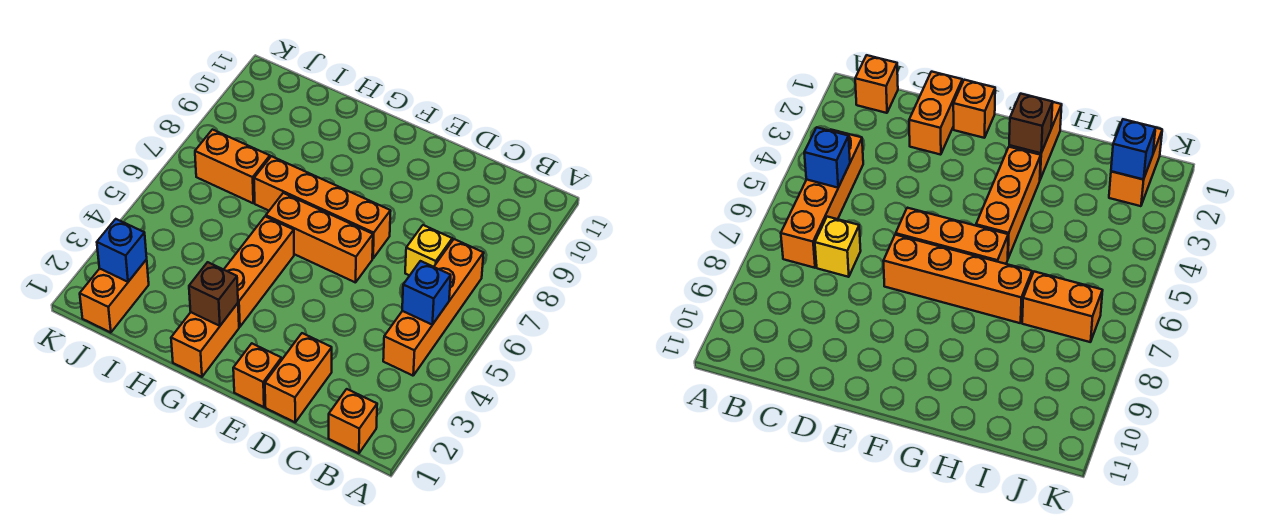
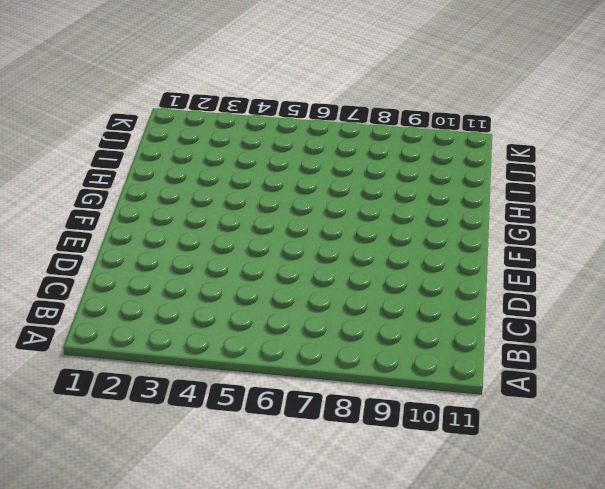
none -> orange brick B1 level 1
none -> orange brick B4:B7 level 1
none -> yellow brick C7 level 1

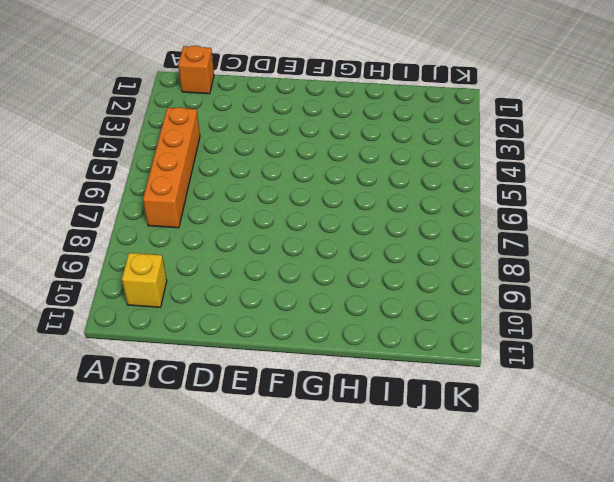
yellow brick B10 level 1 -> yellow brick C7 level 1
none -> orange brick D1:D2 level 1
none -> orange brick E1 level 1
none -> orange brick E6:G6 level 1

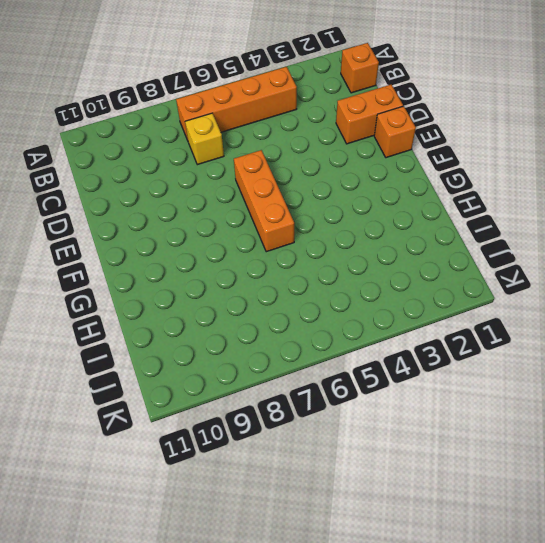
none -> orange brick E7:H7 level 1
none -> orange brick G1:G2 level 1
none -> orange brick G3:G5 level 1

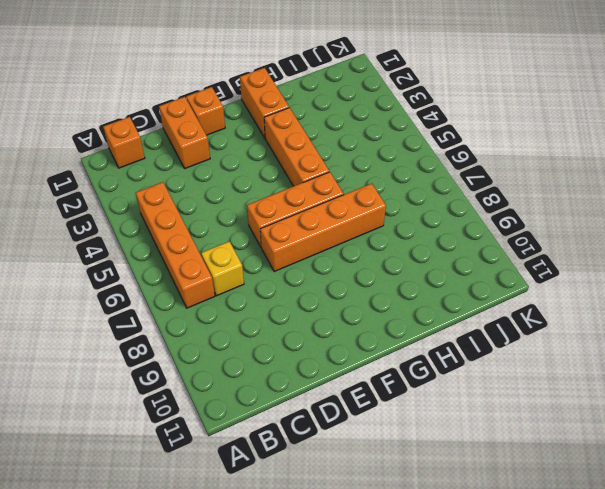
none -> orange brick I7:J7 level 1
none -> orange brick J1:J2 level 1
none -> blue brick B5 level 2

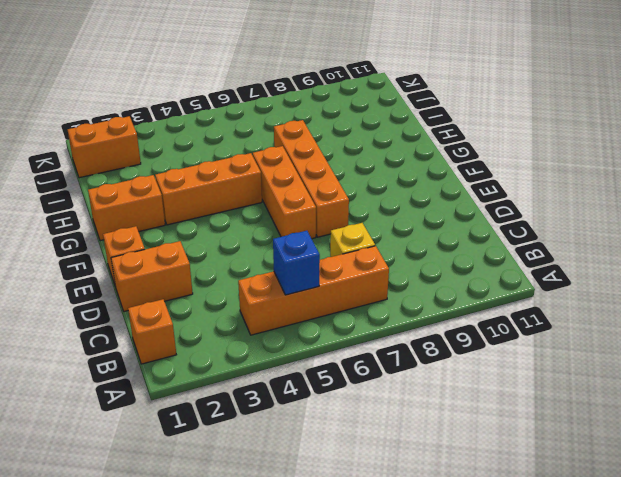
none -> orange brick I7:J7 level 1
none -> brown brick G2 level 2
none -> blue brick J2 level 2

